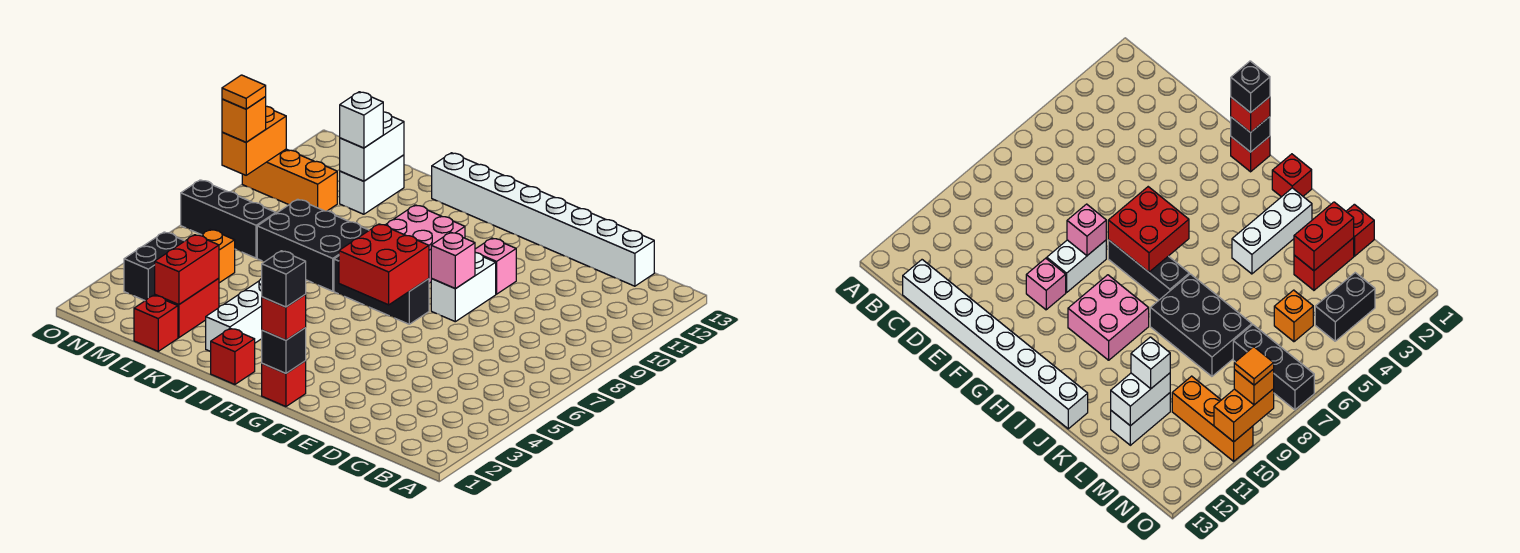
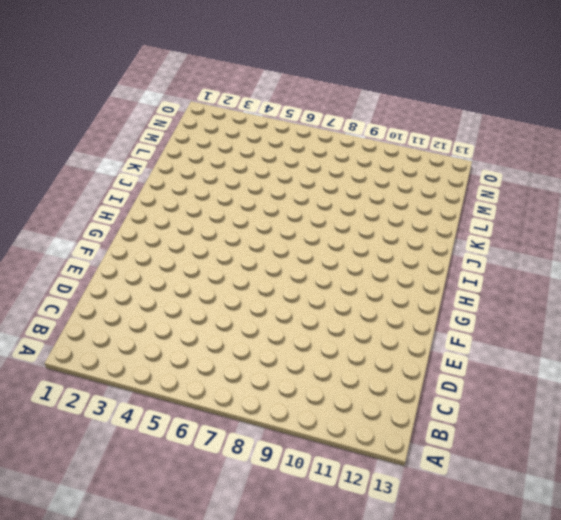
none -> white brick C13:J13 level 1
none -> white brick F8:F9 level 1
none -> pink brick F10 level 1

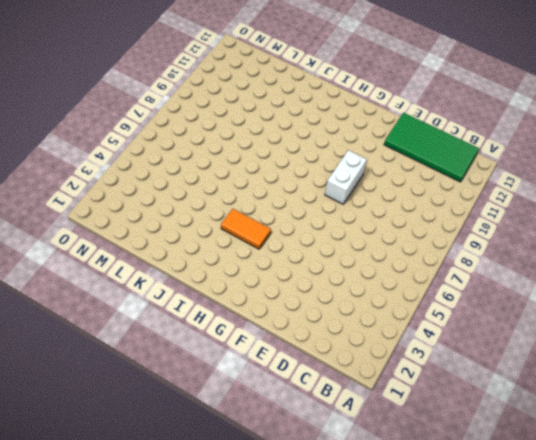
green tile B12:E13 level 1 -> white brick C13:J13 level 1
orange tile H4:I4 level 1 -> none
none -> pink brick F10 level 1
none -> red brick G1 level 1
none -> black brick G7:I7 level 1

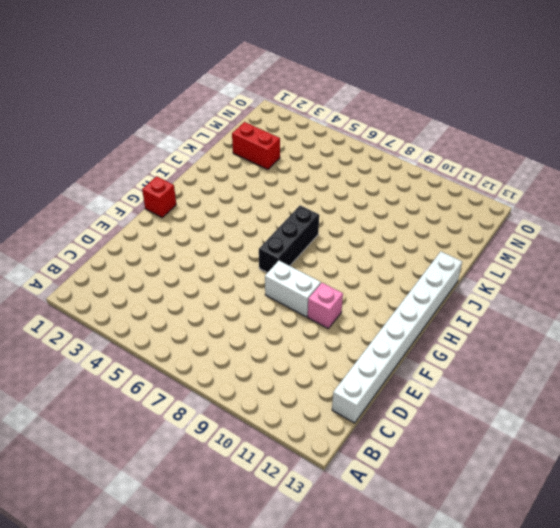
none -> pink brick H9:I10 level 1
none -> red brick I1 level 1
none -> white brick J2:J4 level 1

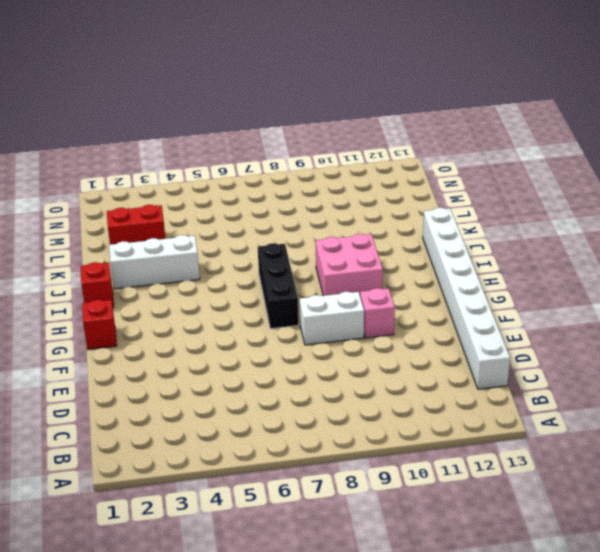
none -> black brick J7:L8 level 1
none -> red brick L1 level 1
none -> white brick L11:L12 level 1

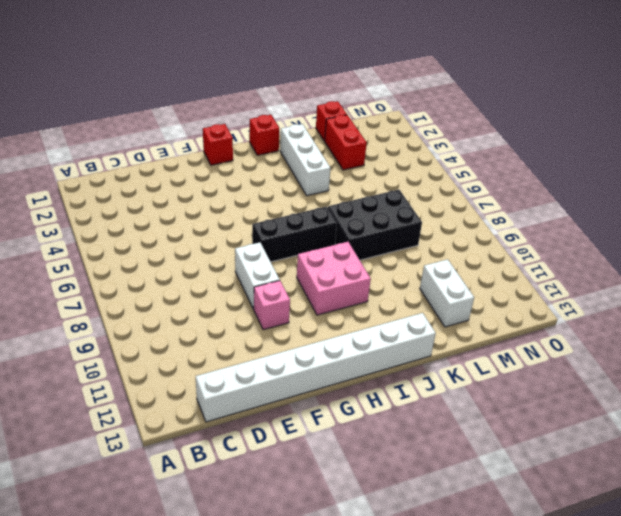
none -> orange brick M5 level 1
none -> black brick M7:O7 level 1
none -> orange brick M10:O10 level 1

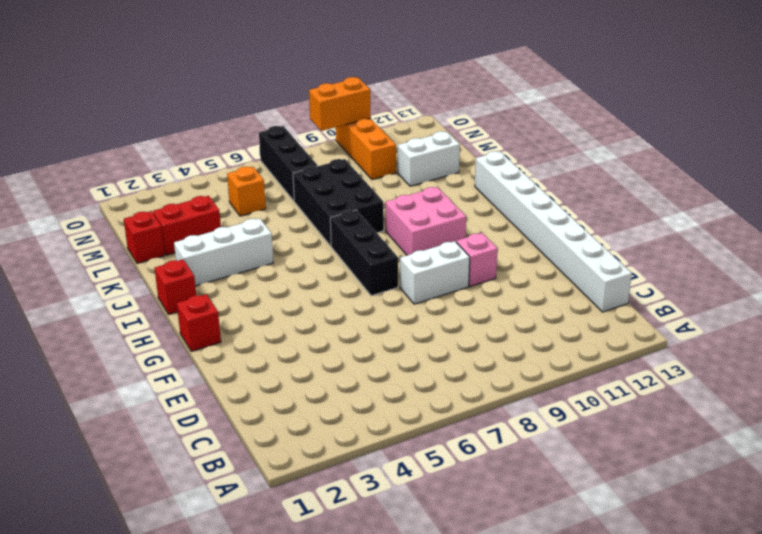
none -> black brick N3:N4 level 1
none -> pink brick F8 level 2
none -> black brick G1 level 2

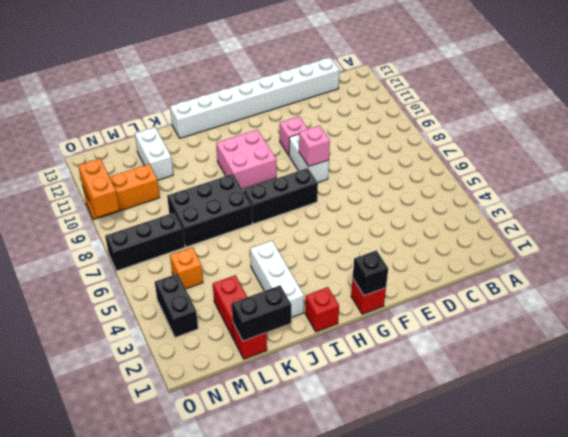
black brick K1:L1 level 2 -> none
none -> red brick G6:H7 level 2
none -> red brick L2:L3 level 2
none -> white brick L11:L12 level 2

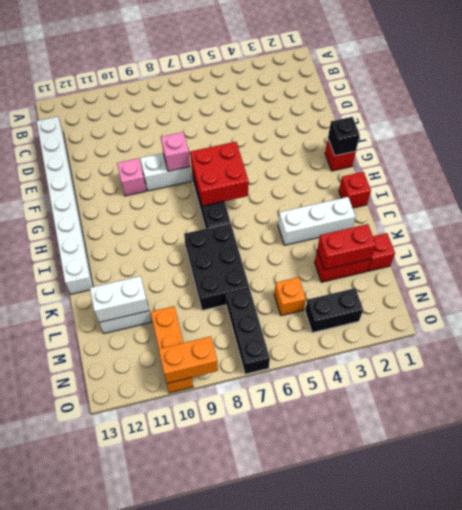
none -> pink brick H9:I10 level 1
none -> red brick G1 level 3
none -> white brick L11 level 3

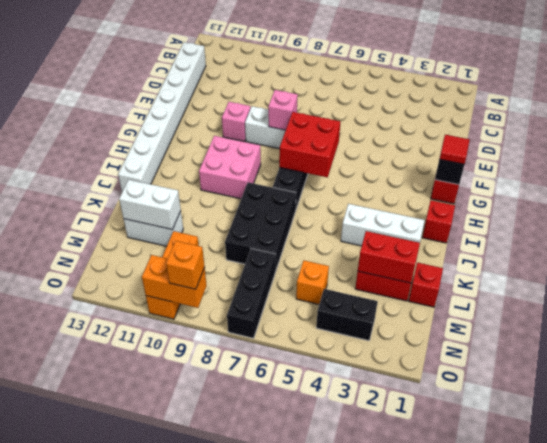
red tile G1 level 3 -> red brick G1 level 3
none -> white brick L11 level 3
none -> black brick G1 level 4
none -> orange tile O9 level 4

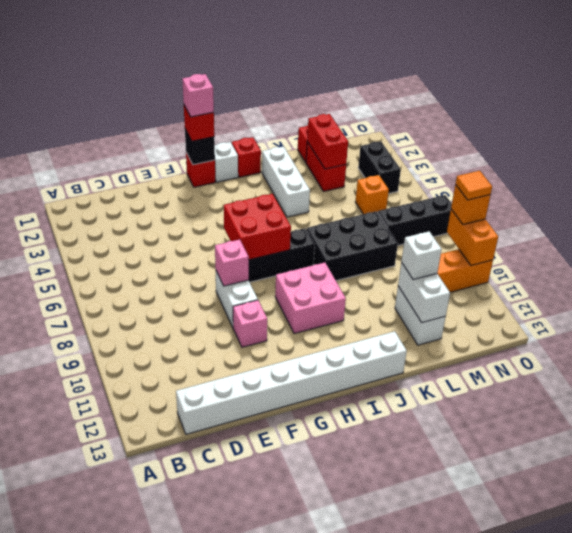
pink brick G1 level 4 -> black brick G1 level 4
white brick H1 level 1 -> none

